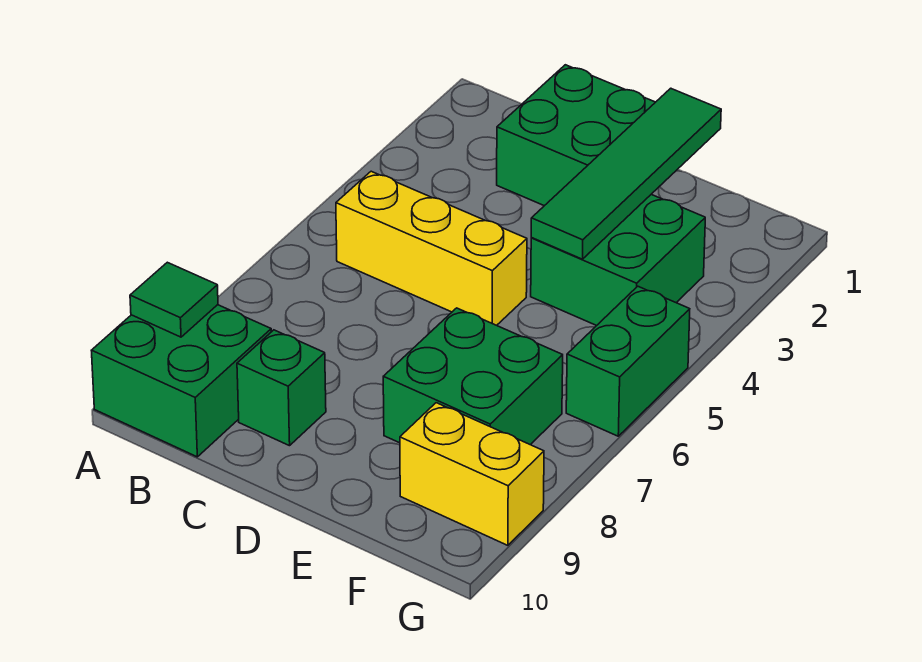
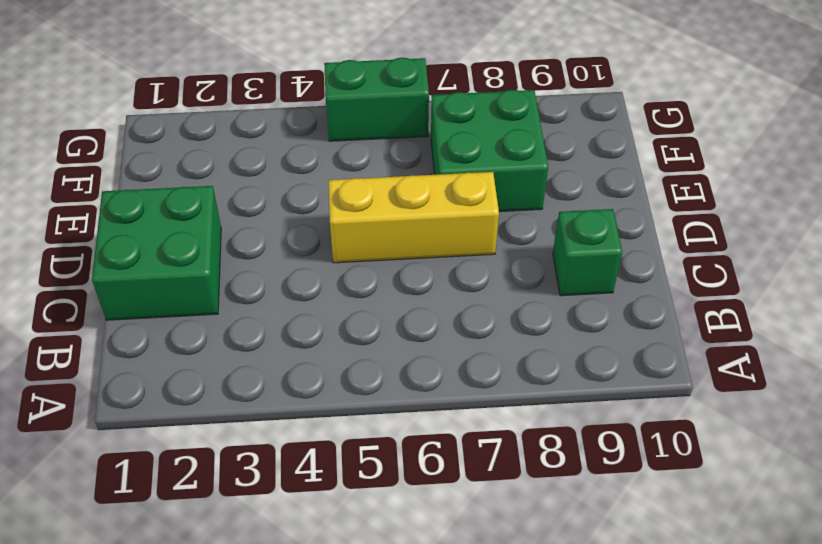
yellow brick D5:D7 level 1 -> yellow brick B5:D5 level 1
none -> green brick A9:B10 level 1
none -> green brick E3:F4 level 1

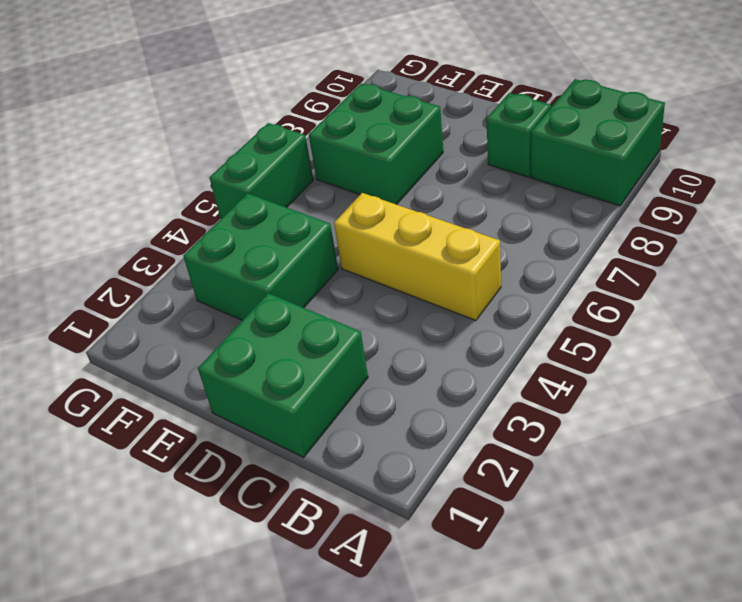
none -> yellow brick F9:G9 level 1
none -> green tile A9 level 2

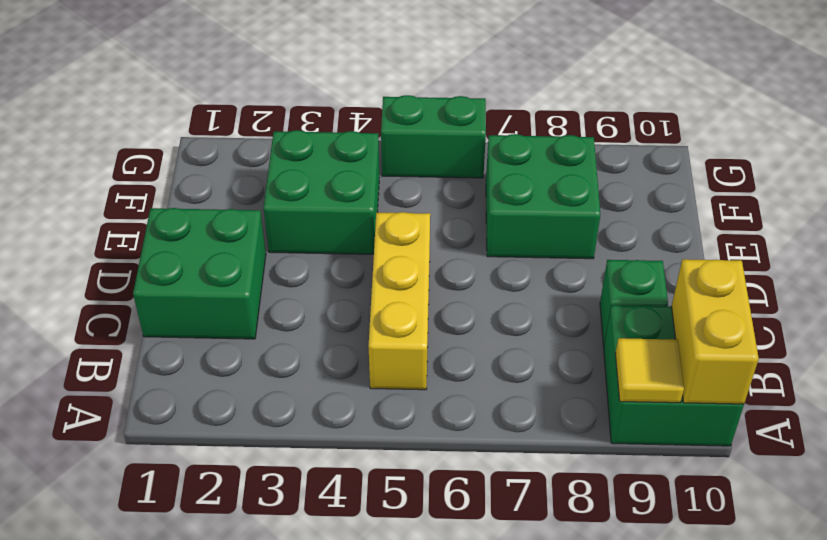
yellow tile A9 level 2 -> green tile A9 level 2
yellow brick A10:B10 level 2 -> yellow brick F9:G9 level 1
none -> green tile E1:E4 level 2

